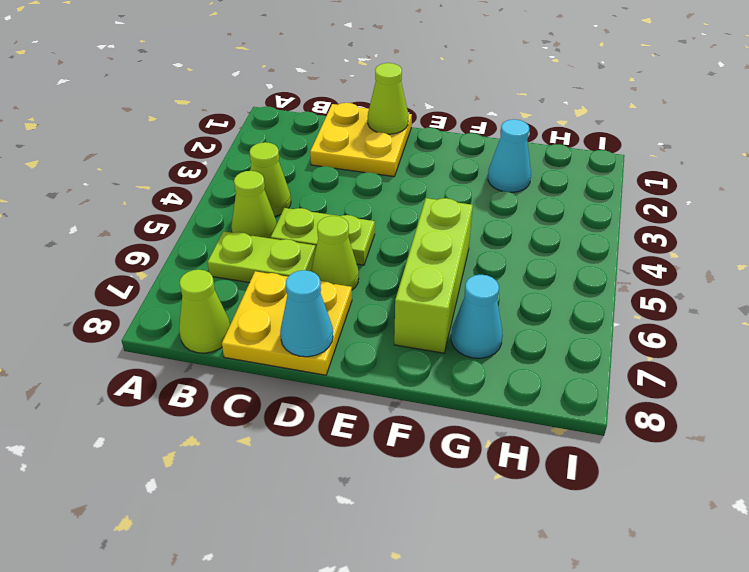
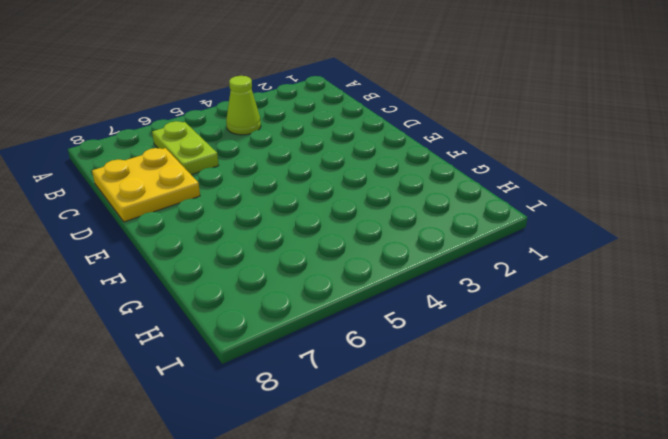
none -> lime cone B5 level 1
none -> lime cone B8 level 1
none -> yellow plate C1:D2 level 1

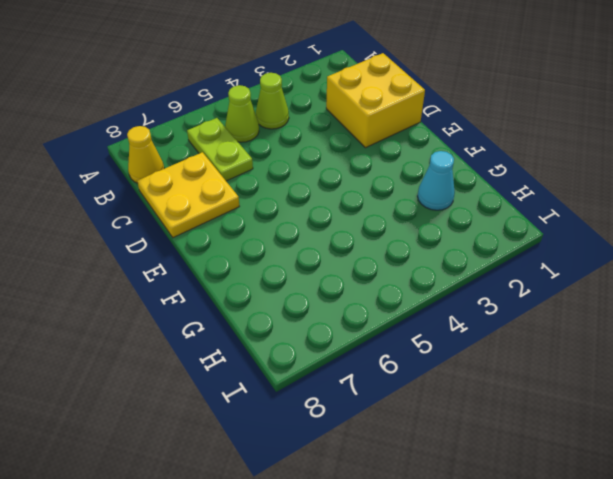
yellow cone B8 level 1 -> lime cone B8 level 1
yellow brick C1:D2 level 1 -> yellow plate C1:D2 level 1
none -> lime plate C5:D5 level 1
none -> lime cone D6 level 1
none -> lime brick F5:F7 level 1

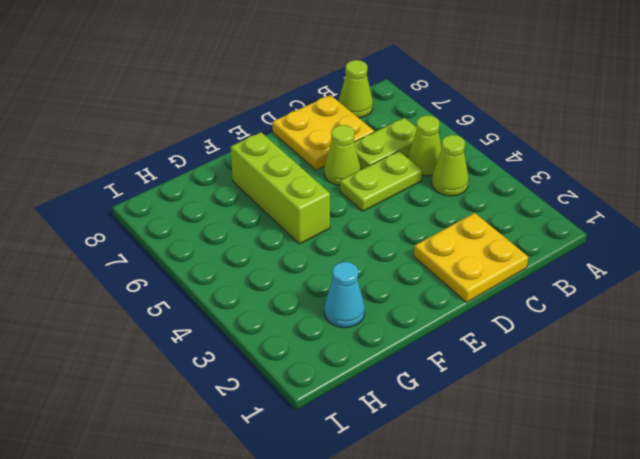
none -> cyan cone G7 level 1
none -> lime cone D1 level 2
none -> cyan cone D8 level 2

